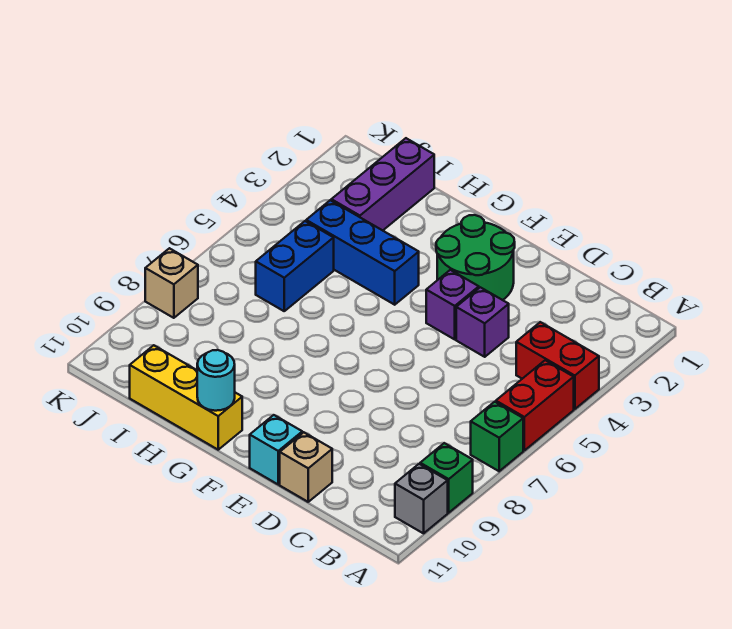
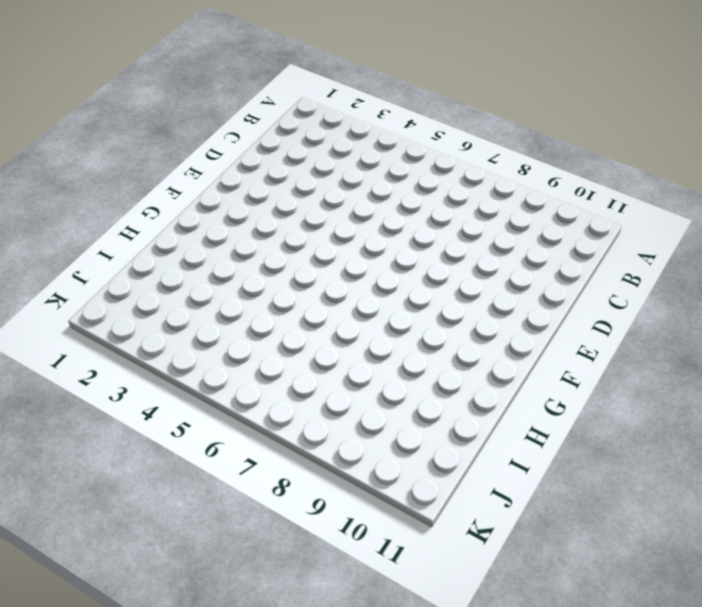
none -> red brick A4:B4 level 1
none -> red brick A5:A6 level 1
none -> green brick A7 level 1

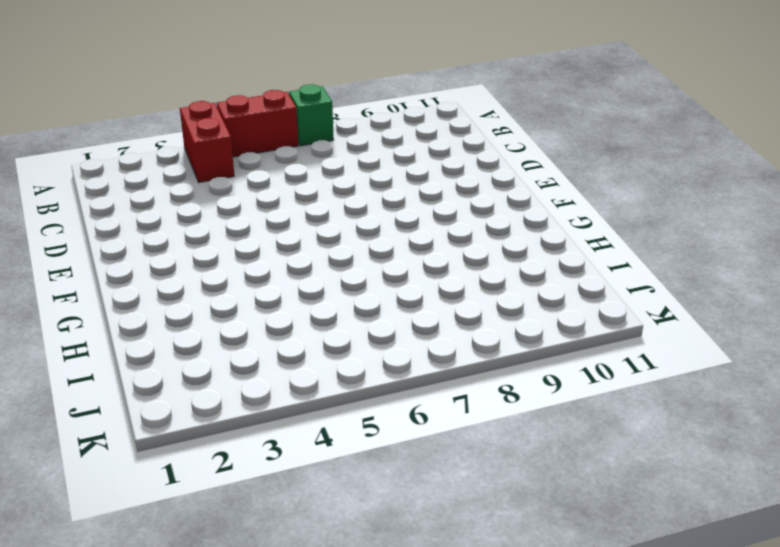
none -> green brick A9 level 1
none -> grey brick A10 level 1
none -> purple brick D4 level 1

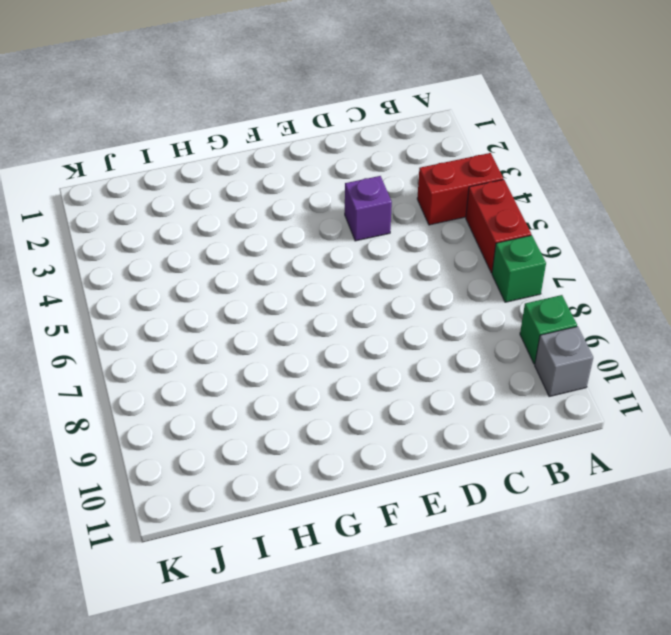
none -> tan brick D11 level 1
none -> green round brick E2:F3 level 1
none -> purple brick E4 level 1

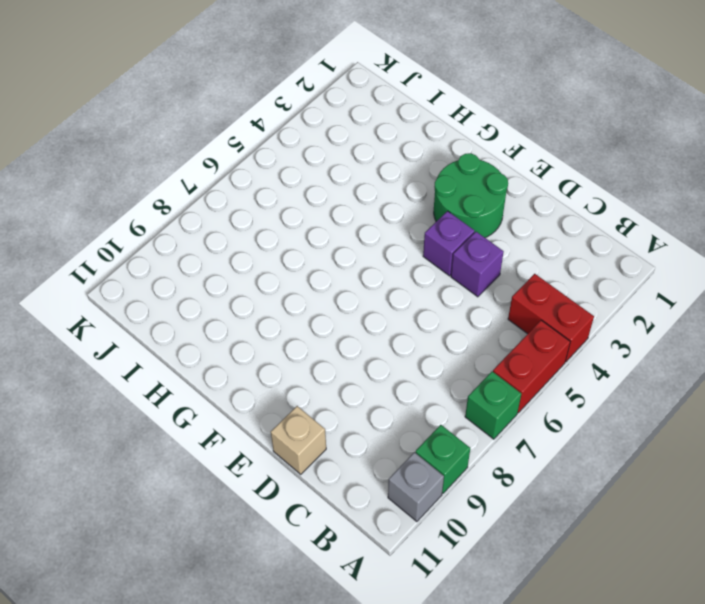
none -> cyan brick E11 level 1
none -> blue brick G4:I4 level 1
none -> yellow brick G11:I11 level 1

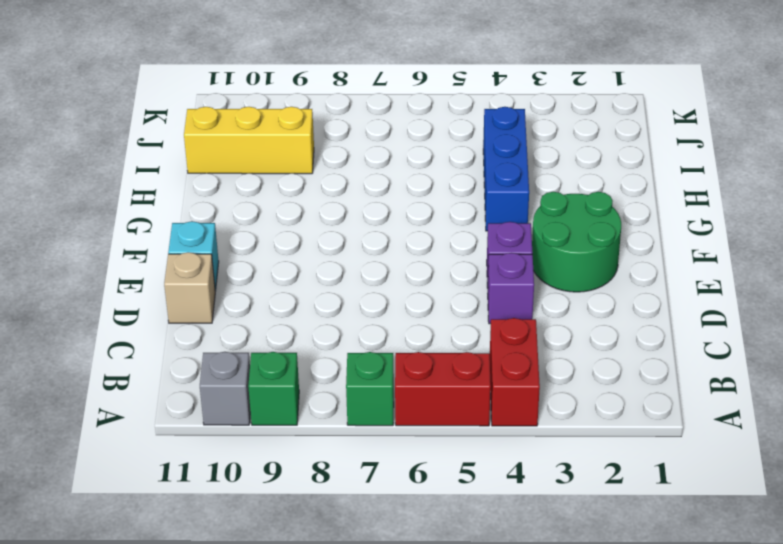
yellow brick I9:I11 level 1 -> yellow brick G11:I11 level 1
none -> purple brick I1:I3 level 1
none -> blue brick I5:I6 level 1
none -> tan brick K8 level 1

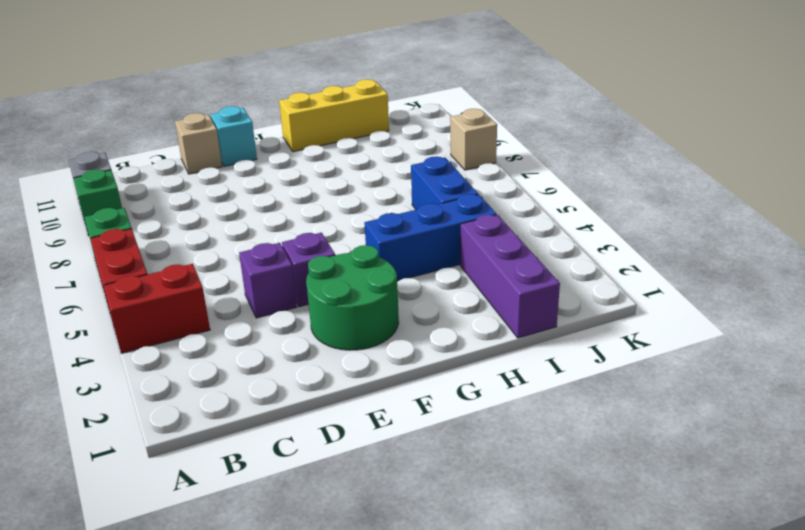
none -> cyan round brick G11 level 2

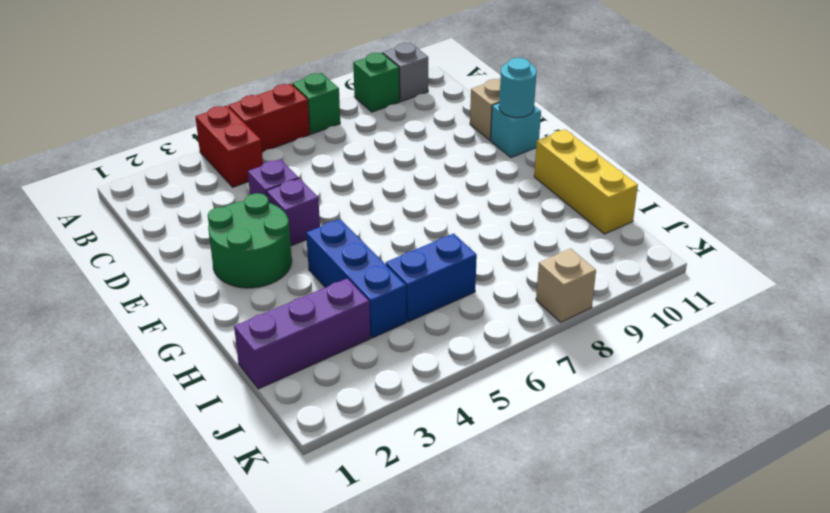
cyan round brick E11 level 2 -> cyan round brick G11 level 2

